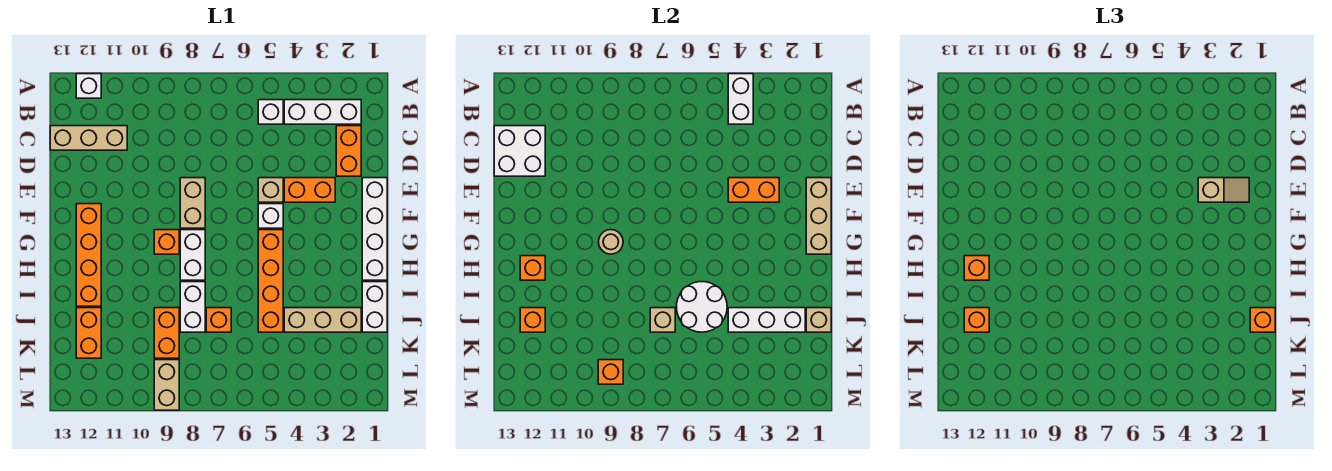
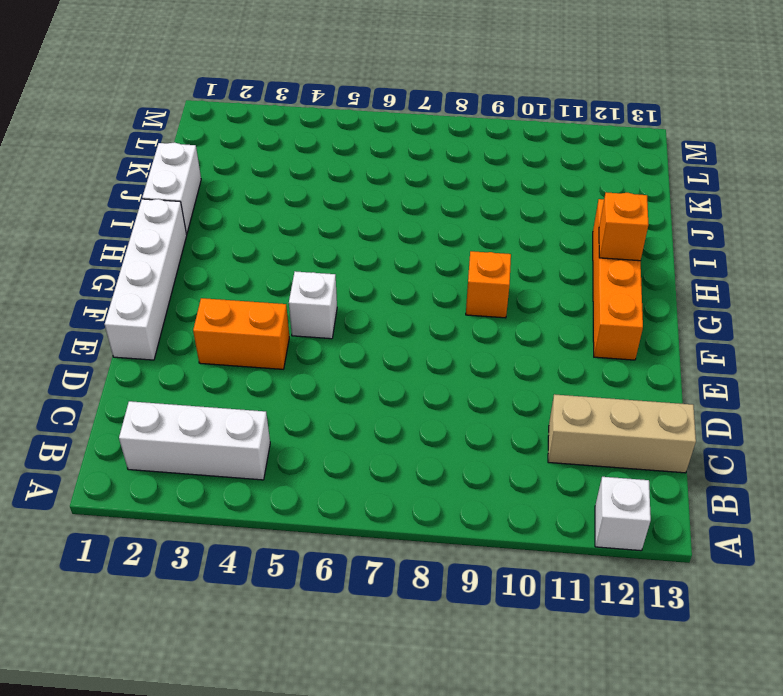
none -> white brick B5 level 1
none -> orange brick C2:D2 level 1
none -> tan brick E5 level 1
none -> tan brick E8:F8 level 1

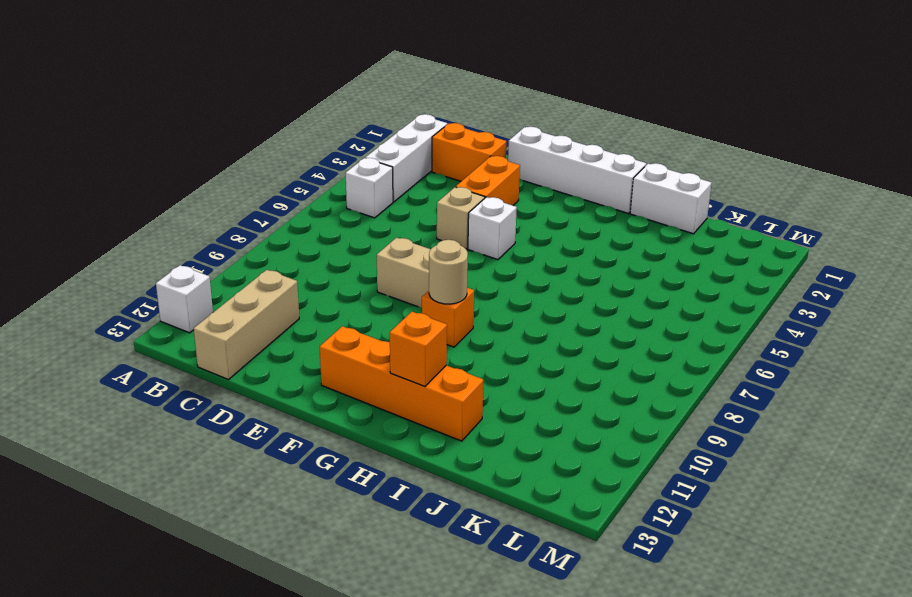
none -> orange brick G5:J5 level 1
none -> white brick G8:H8 level 1
none -> white brick I8:J8 level 1
none -> tan brick J2:J4 level 1

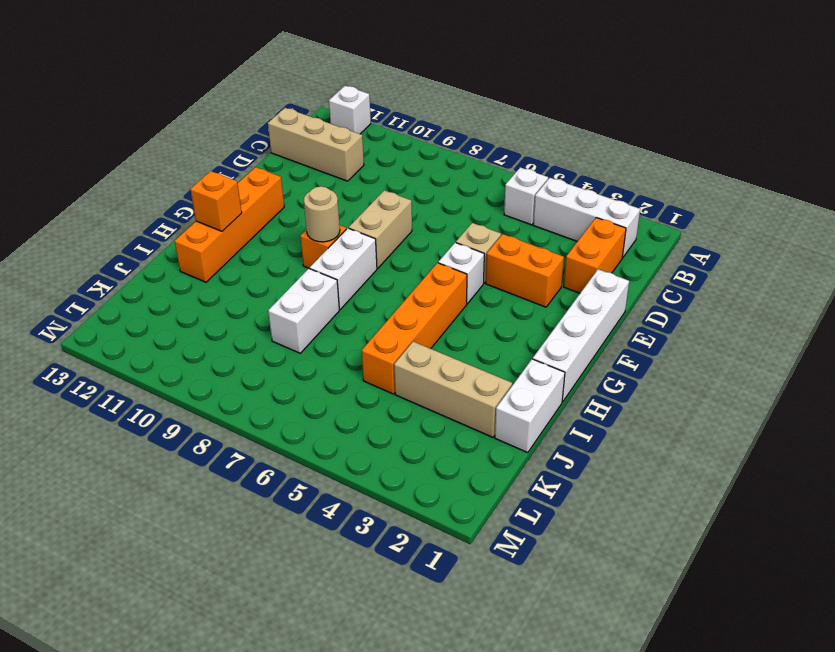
none -> orange brick J7 level 1
none -> orange brick J9:K9 level 1
none -> orange brick J12:K12 level 1
none -> tan brick L9:M9 level 1

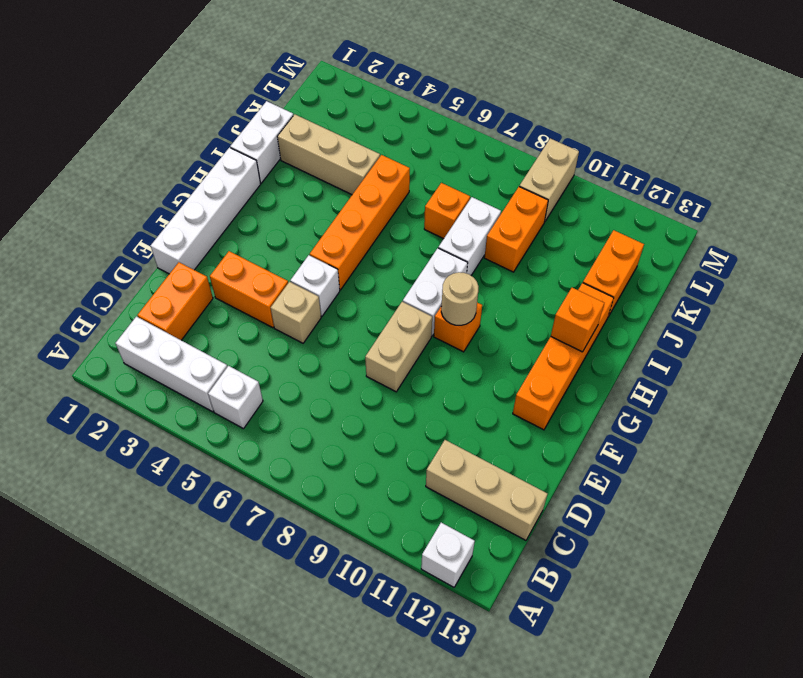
none -> white brick A4:B4 level 2
none -> white brick C12:D13 level 2
none -> tan brick E1:G1 level 2
none -> orange brick E3:E4 level 2

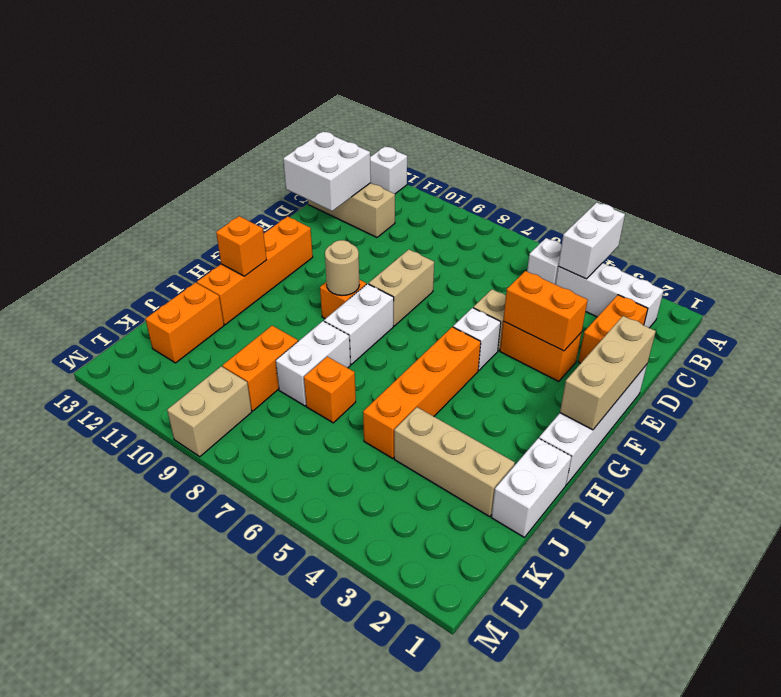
none -> white round brick I5:J6 level 2
none -> tan brick J1 level 2
none -> white brick J2:J4 level 2
none -> tan brick J7 level 2

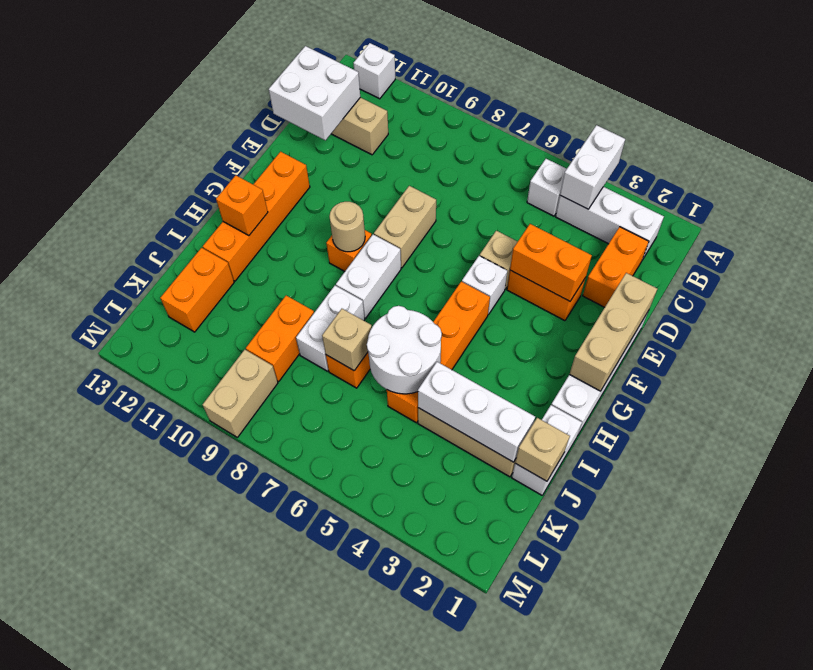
none -> orange brick J12 level 2
none -> orange brick L9 level 2
none -> tan slope E2:E3 level 3 top 3
none -> orange brick H12 level 3

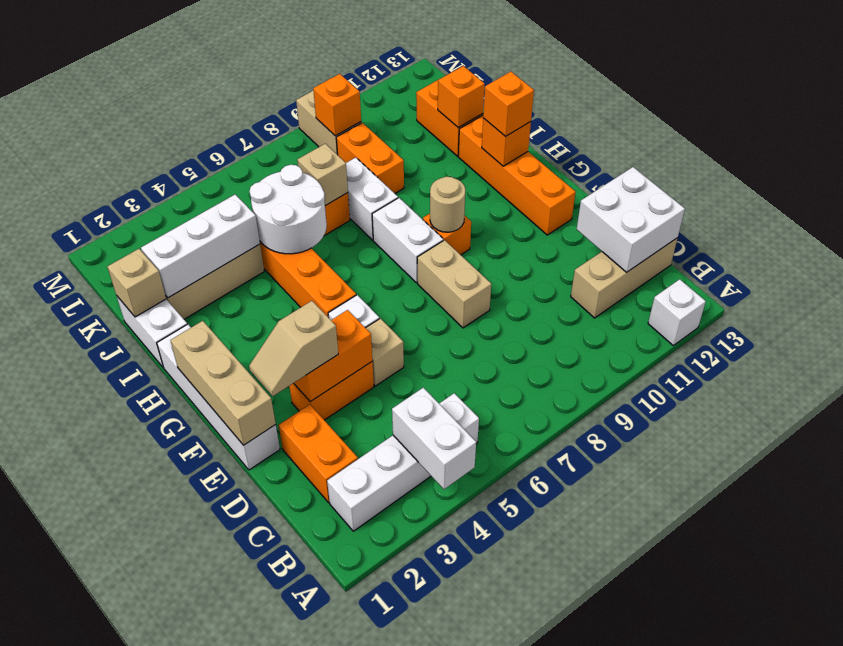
none -> orange brick J1 level 3
none -> orange brick J12 level 3

